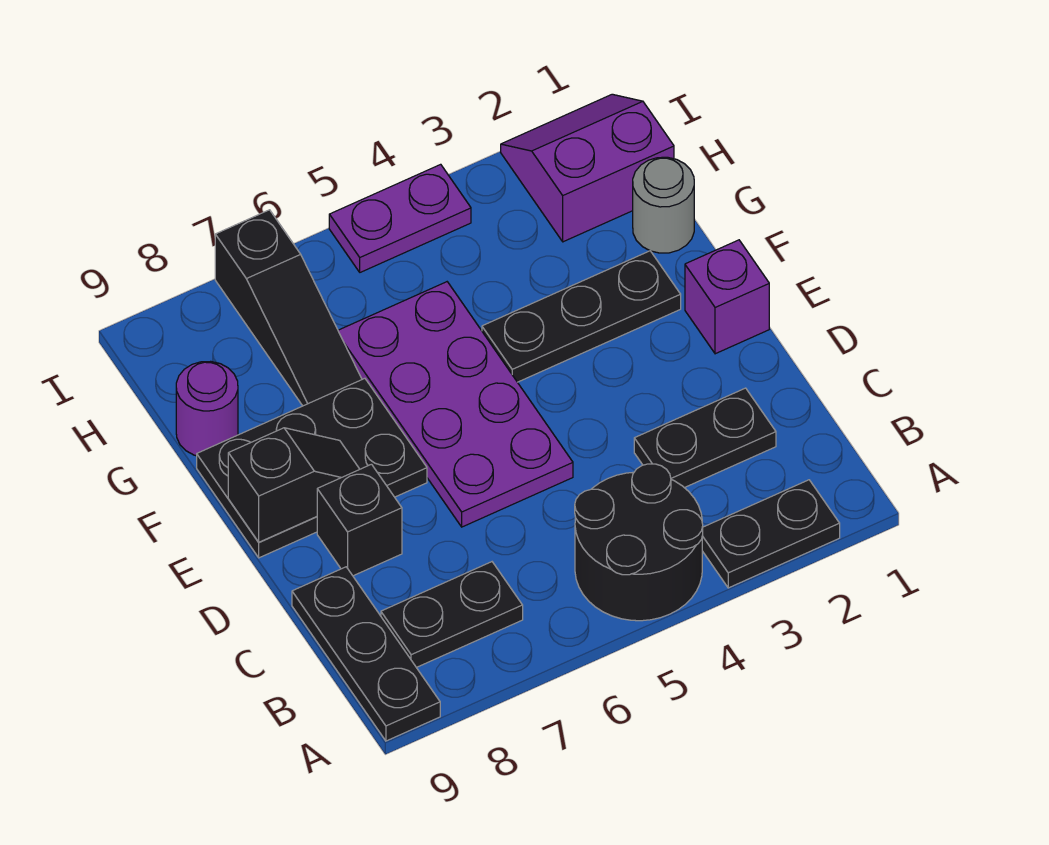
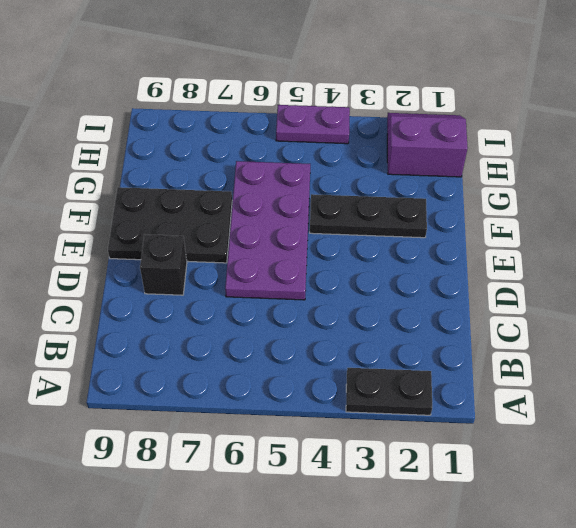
none -> black round brick A4:B5 level 1
none -> black plate A9:C9 level 1
none -> black plate B7:B8 level 1

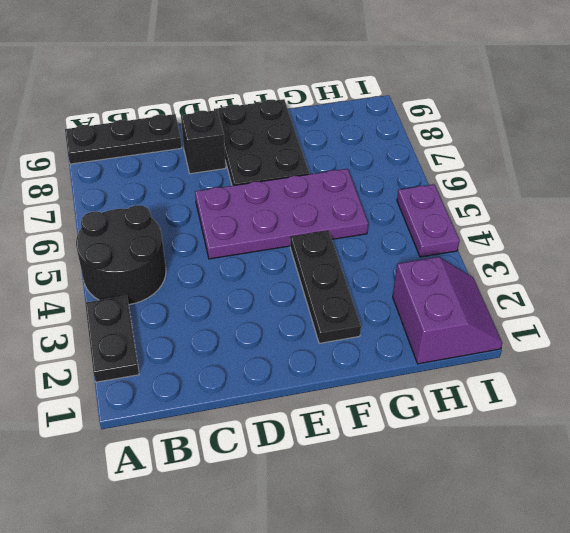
none -> black plate B7:B8 level 1
none -> black plate C2:C3 level 1
none -> purple brick E1 level 1

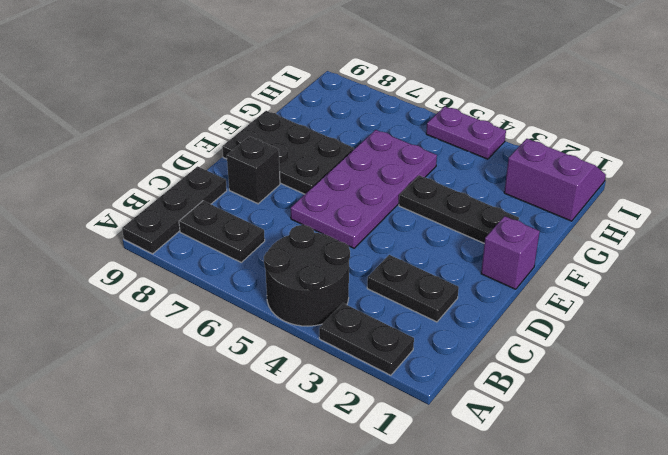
none -> grey round brick G1 level 1
none -> black slope G7:I7 level 1 top I
none -> purple round brick G9 level 1

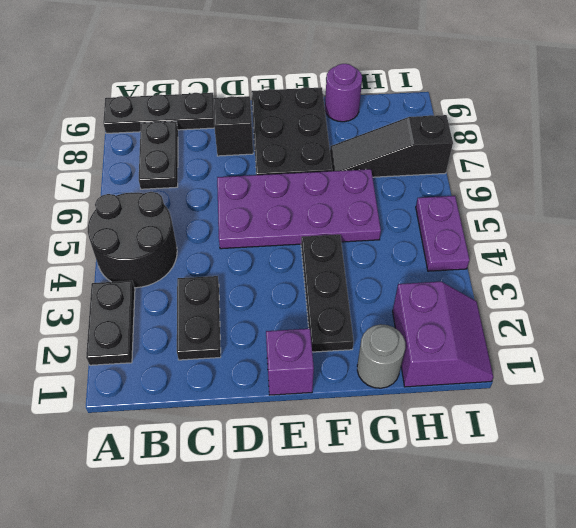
none -> black slope E8:E9 level 2 top 9

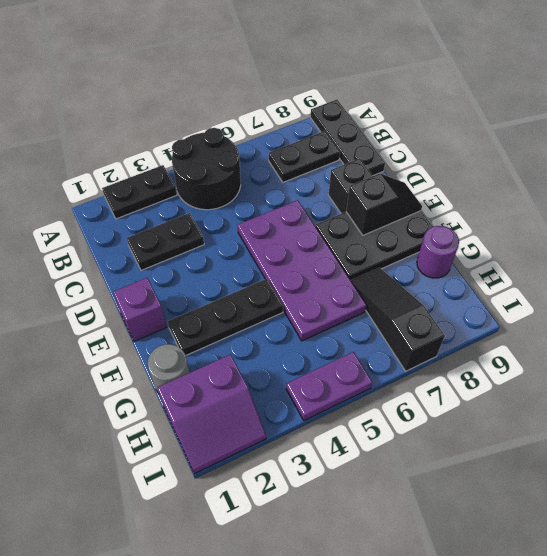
black slope E8:E9 level 2 top 8 -> black slope E8:E9 level 2 top 9

